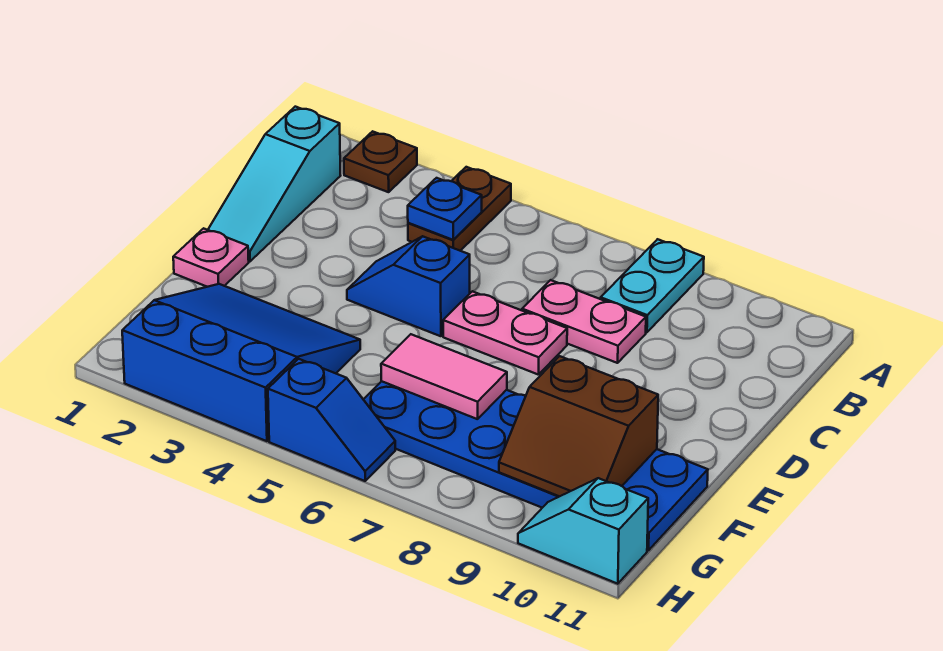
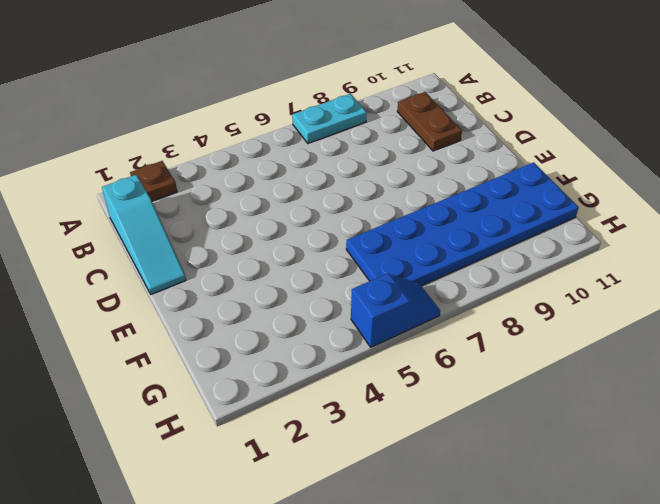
cyan plate A7:A8 level 1 -> cyan plate A8:B8 level 1
brown plate B10:C10 level 1 -> brown plate A4:B4 level 1
none -> pink plate C7:C8 level 1
none -> blue slope D4:D5 level 1 top 5
none -> pink plate D6:D7 level 1

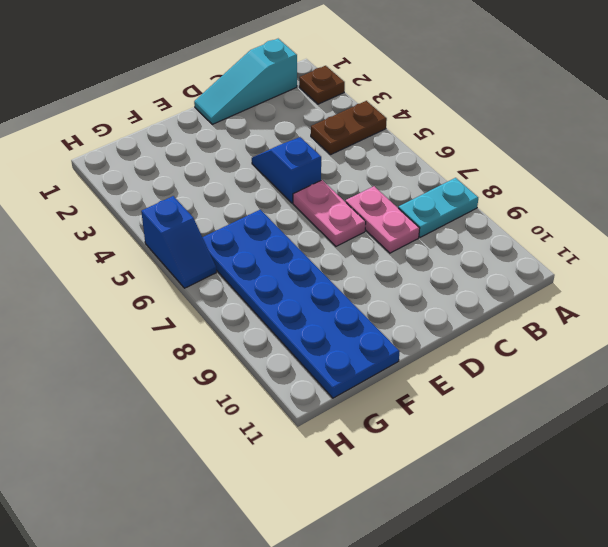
none -> pink plate E1 level 1
none -> blue slope F2:H4 level 1 top H
none -> cyan slope H10:H11 level 1 top 11

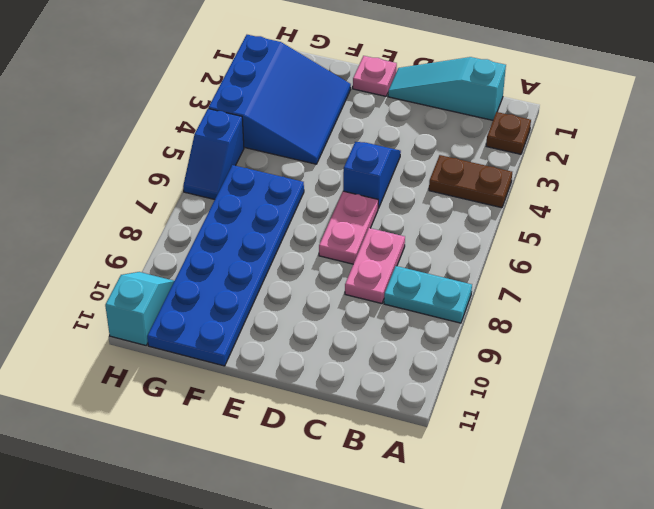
none -> blue plate B4 level 2
none -> pink tile F6:F7 level 2
none -> brown slope F9:G10 level 2 top F

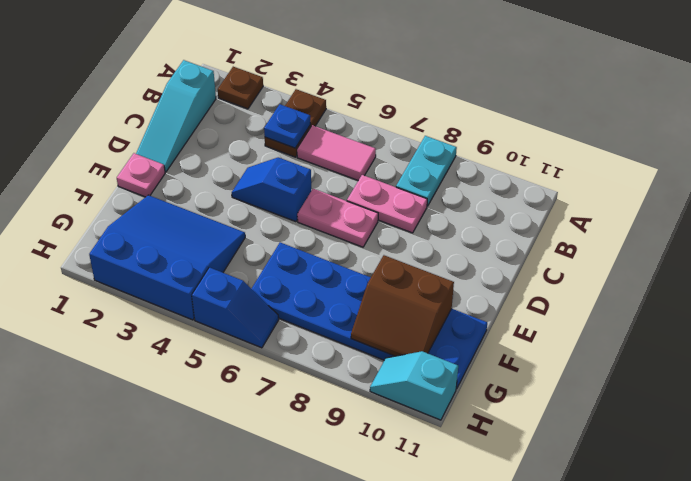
pink tile B5:B6 level 1 -> pink tile F6:F7 level 2

